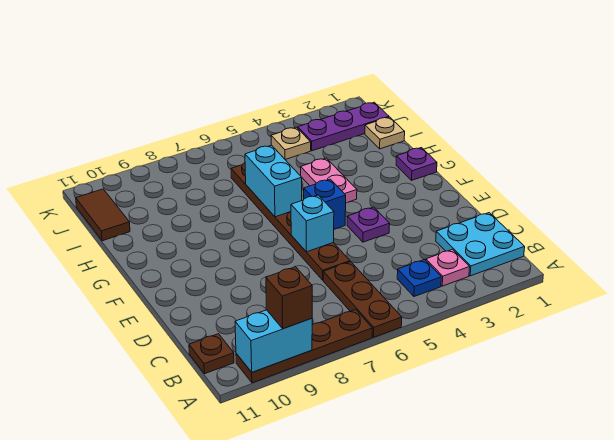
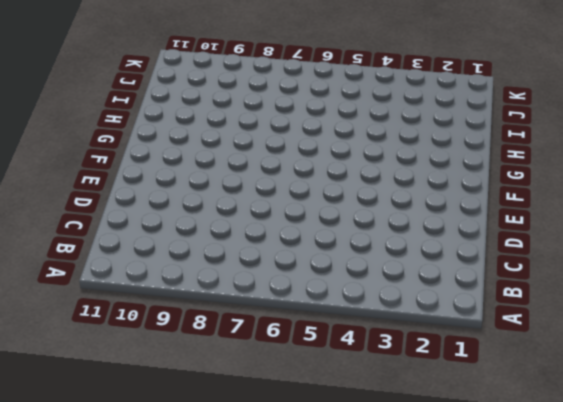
none -> brown plate A6:C6 level 1
none -> brown plate A7:A10 level 1
none -> cyan plate B1:C2 level 1

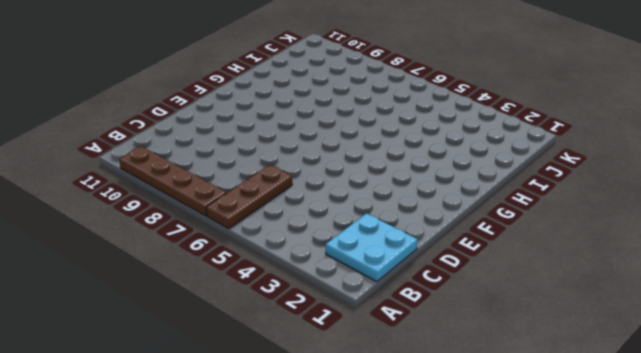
none -> pink plate B3 level 1
none -> blue plate B4 level 1
none -> brown plate B11 level 1

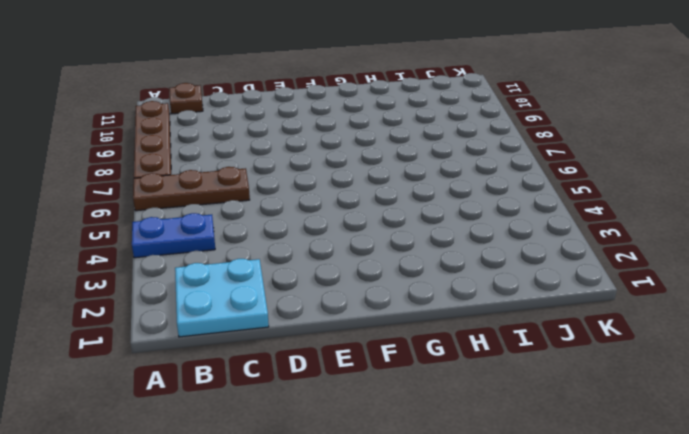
blue plate A4:B4 level 1 -> blue plate B4 level 1
none -> pink plate B3 level 1
none -> brown plate D6:I6 level 1
none -> purple plate E4 level 1

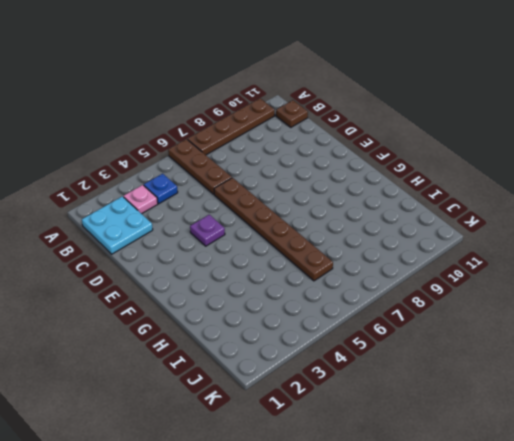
none -> blue brick F5 level 1
none -> purple plate G1 level 1
none -> pink plate G4:H4 level 1

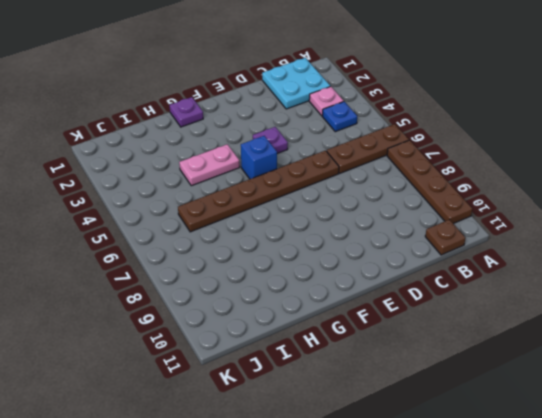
none -> tan plate I1 level 1
none -> brown tile I11:J11 level 1
none -> purple plate J1:J3 level 1

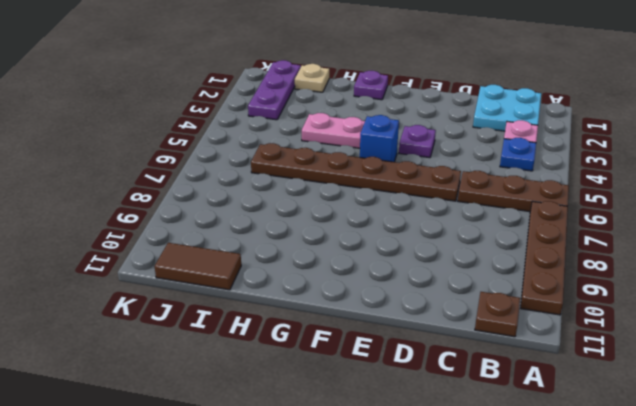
none -> tan plate J4 level 1
none -> cyan brick A9:A10 level 2
none -> cyan brick E6 level 2

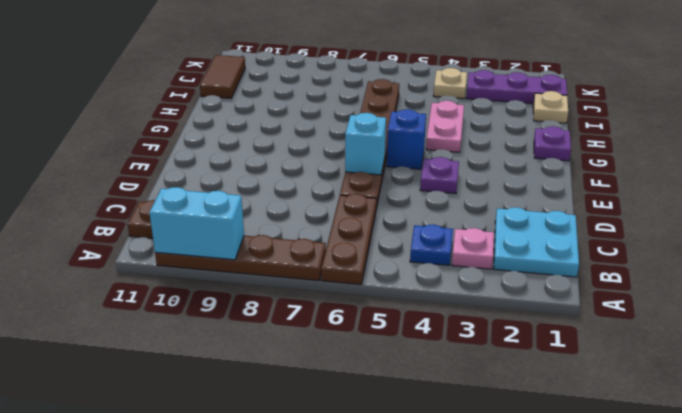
none -> cyan brick G6:H6 level 2
none -> brown brick A9 level 3

